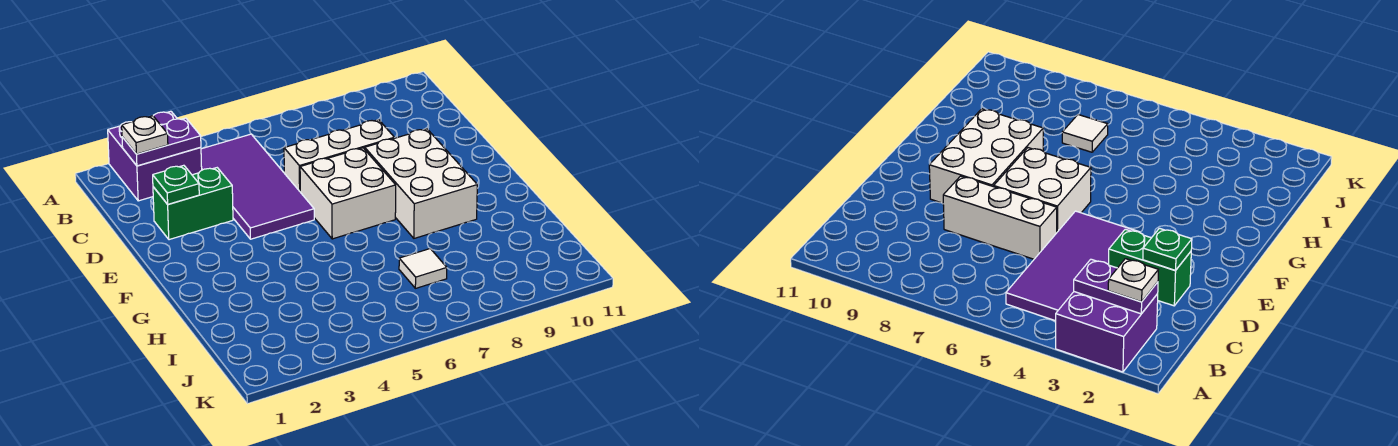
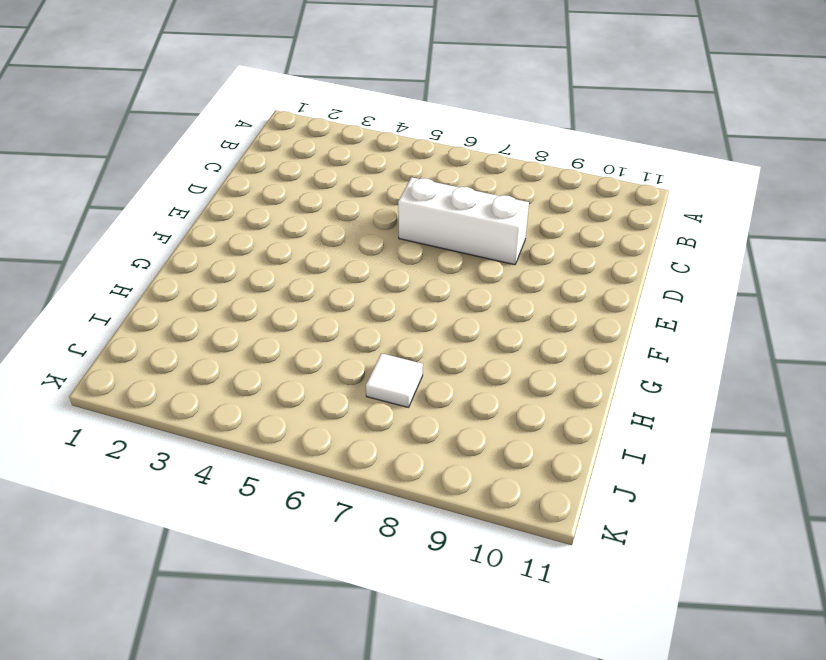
none -> purple brick A2:B3 level 1
none -> purple tile B4:E5 level 1

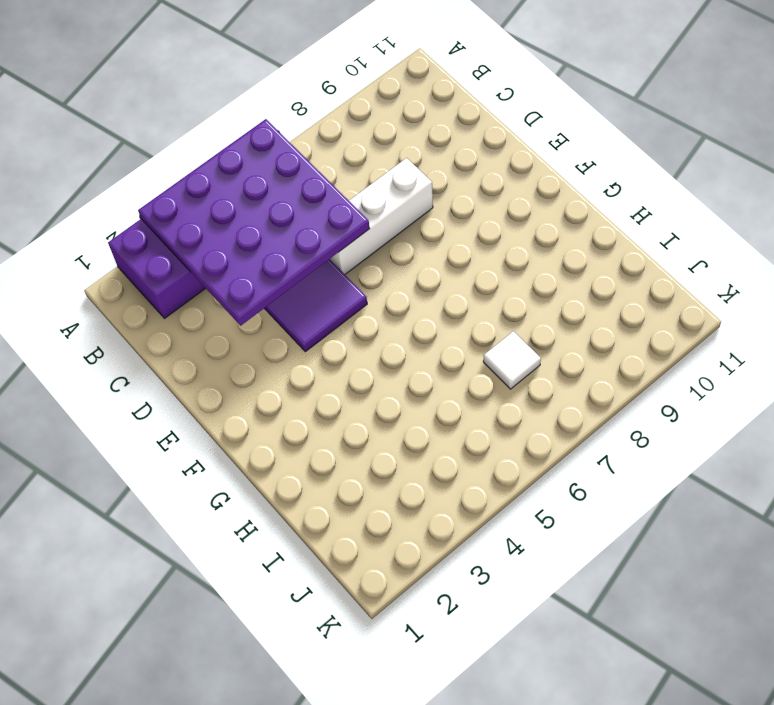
purple plate A3:D6 level 2 -> purple plate B2:B3 level 2
none -> green brick D2:D3 level 1
none -> white brick E6:F7 level 1

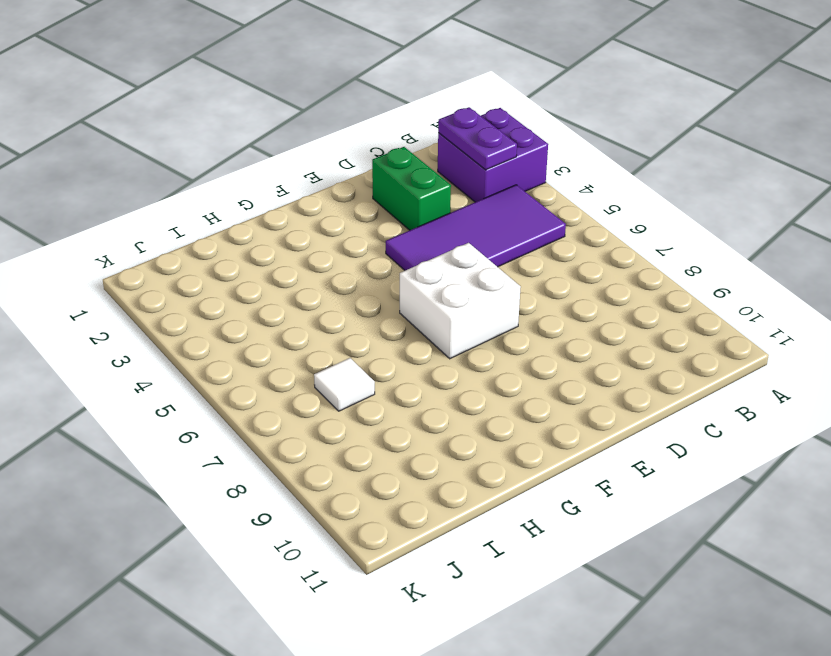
none -> white brick D6:D8 level 1
none -> white brick E8:G9 level 1

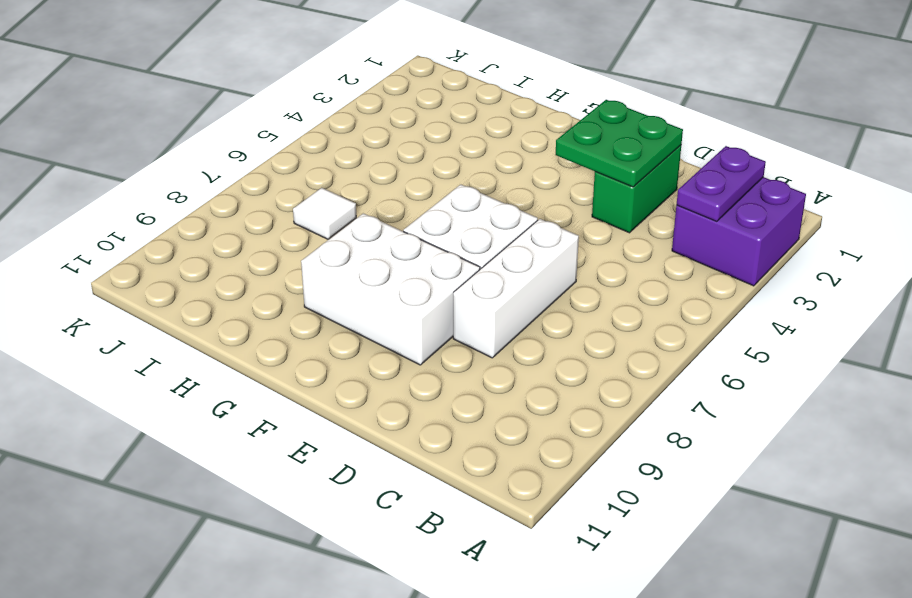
green plate D2:E3 level 2 -> green plate D2 level 2
none -> purple tile B4:E5 level 1
none -> white plate B2 level 3

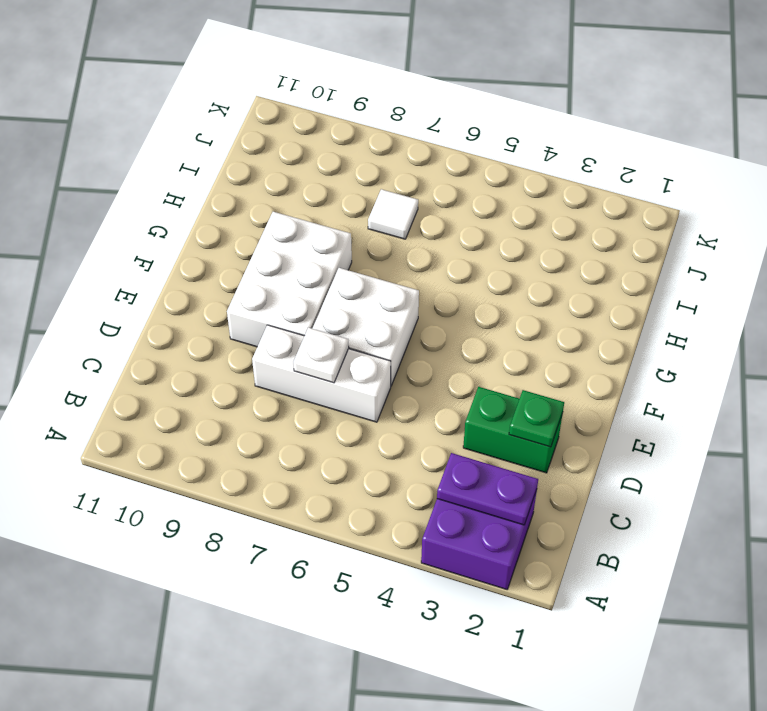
white plate D7 level 2 -> white plate B2 level 3
none -> purple tile B4:E5 level 1

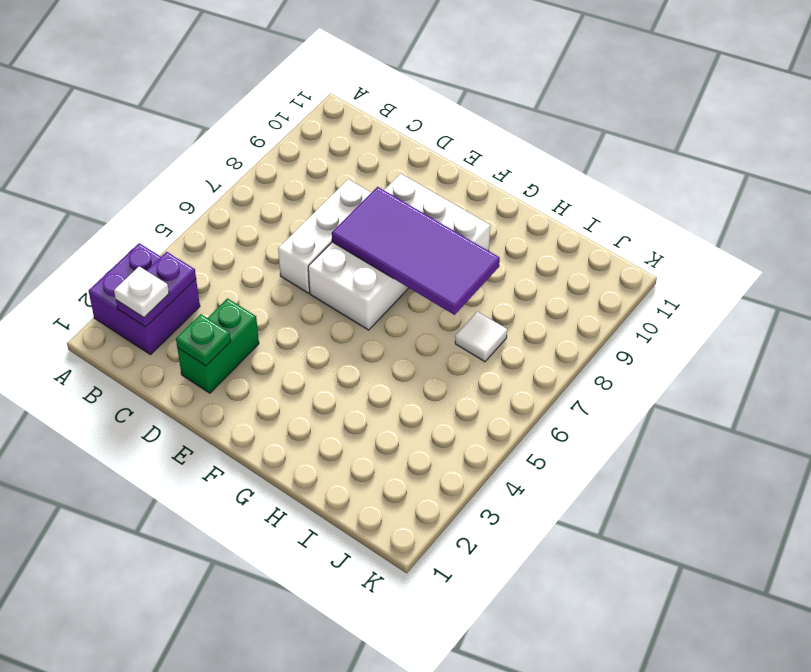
purple tile E7:H8 level 2 -> purple tile B4:E5 level 1

